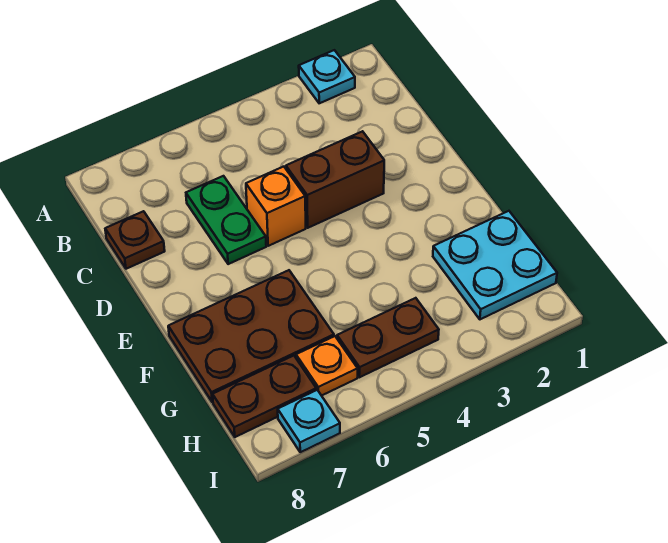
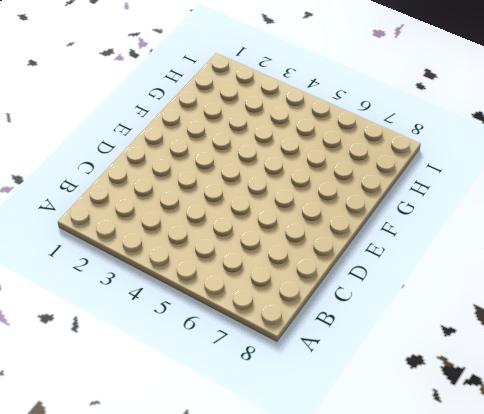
none -> cyan plate A2 level 1
none -> green plate C6:D6 level 1

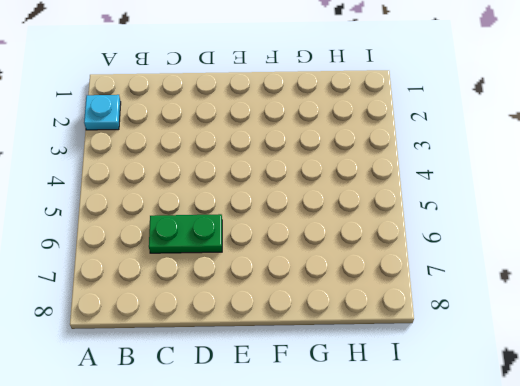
none -> brown plate C8 level 1
none -> brown brick D3:D4 level 1

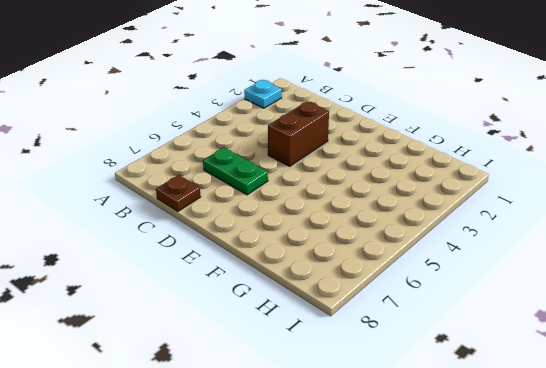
none -> orange brick D5 level 1
none -> brown plate F6:G8 level 1

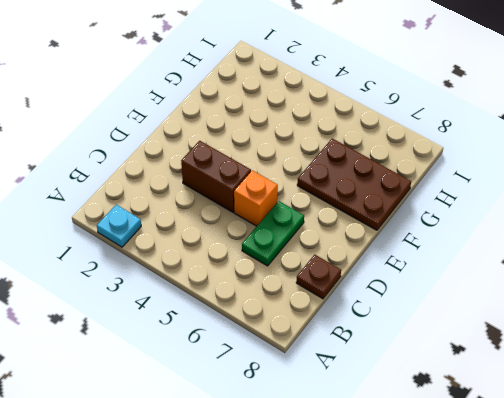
none -> cyan plate G1:H2 level 1
none -> brown plate H4:H5 level 1

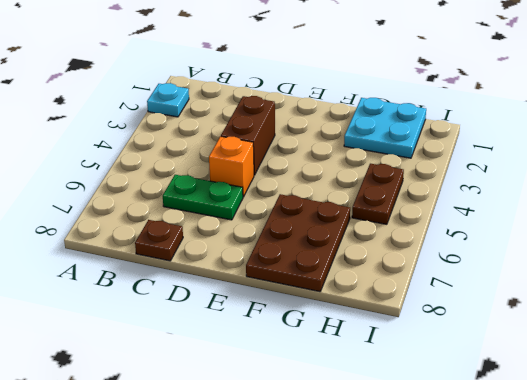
none -> orange plate H6 level 1
none -> brown plate H7:H8 level 1

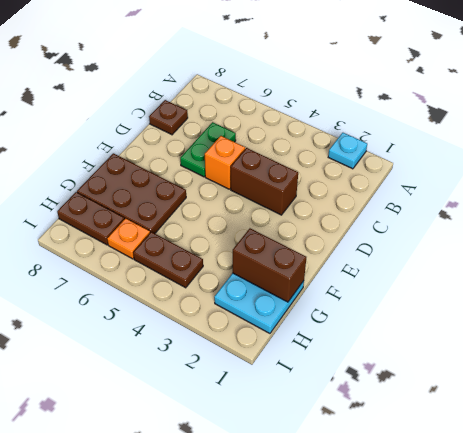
brown brick G1:G2 level 2 -> none
none -> cyan plate I7 level 1

